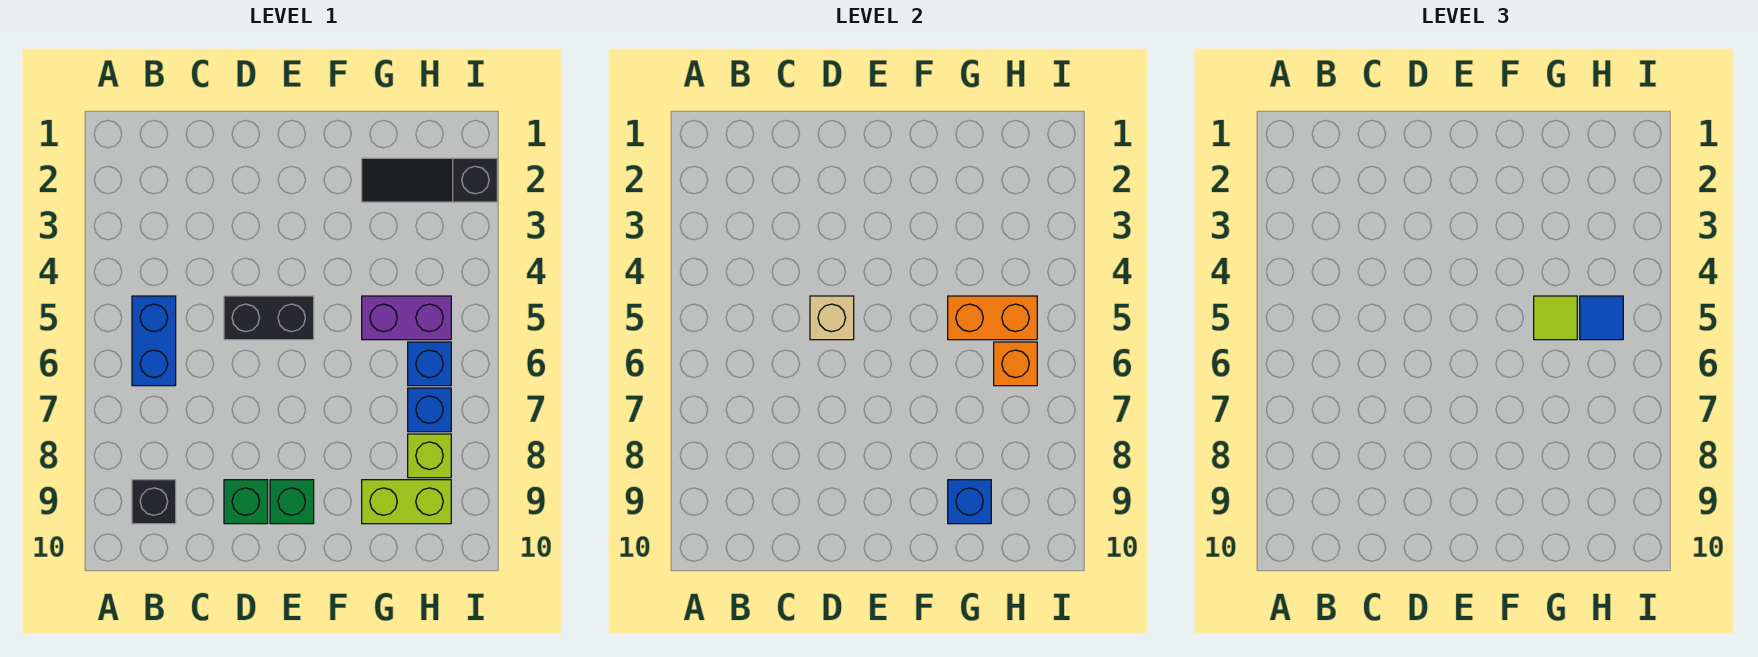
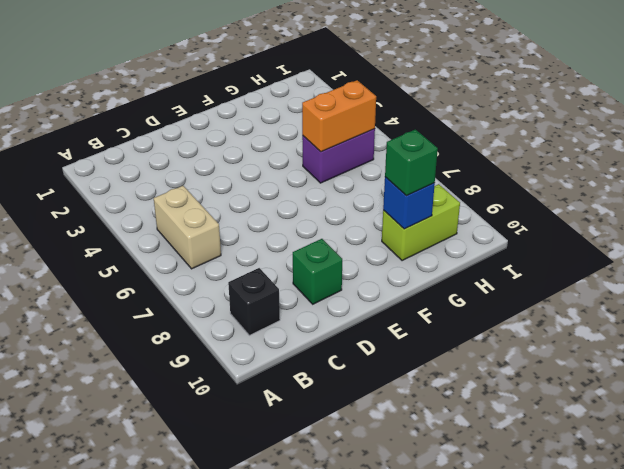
tan brick B5:B6 level 1 -> blue brick B5:B6 level 1
green brick G9 level 3 -> green brick E9 level 1
none -> black brick D5:E5 level 1
none -> black slope G2:I2 level 1 top I
none -> blue brick H6 level 1

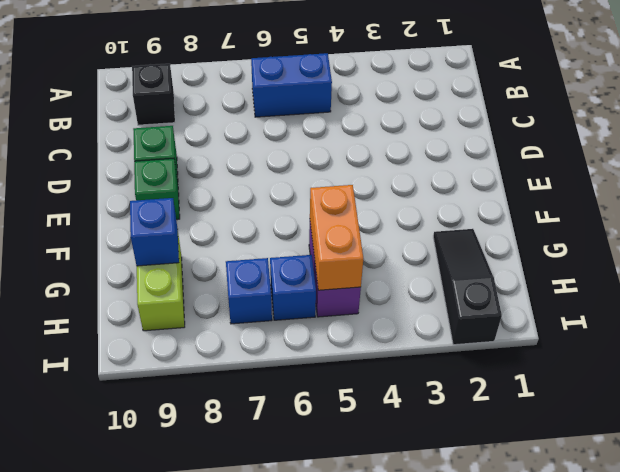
none -> black brick D5:E5 level 1
none -> lime brick H8 level 1
none -> tan brick D5 level 2

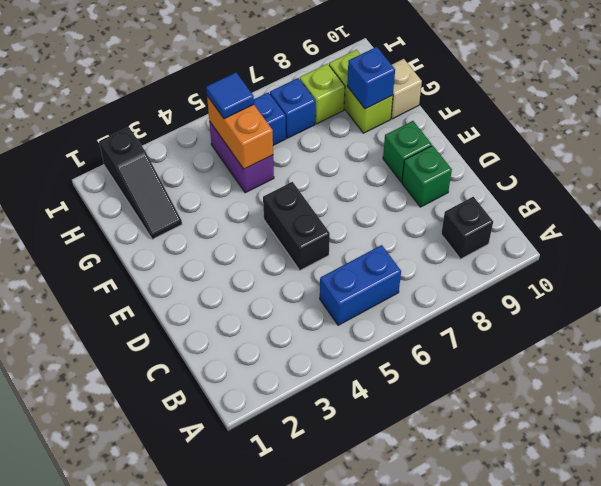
tan brick G10 level 1 -> tan brick D5 level 2
none -> orange brick H6 level 2
none -> lime tile G5 level 3

